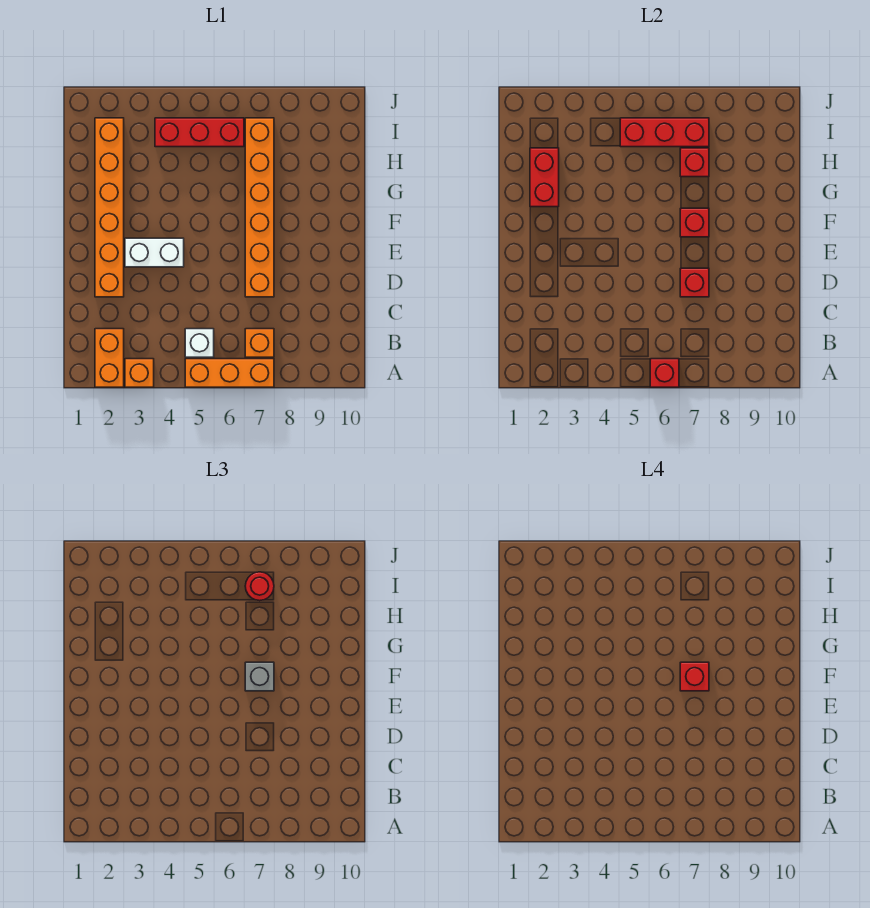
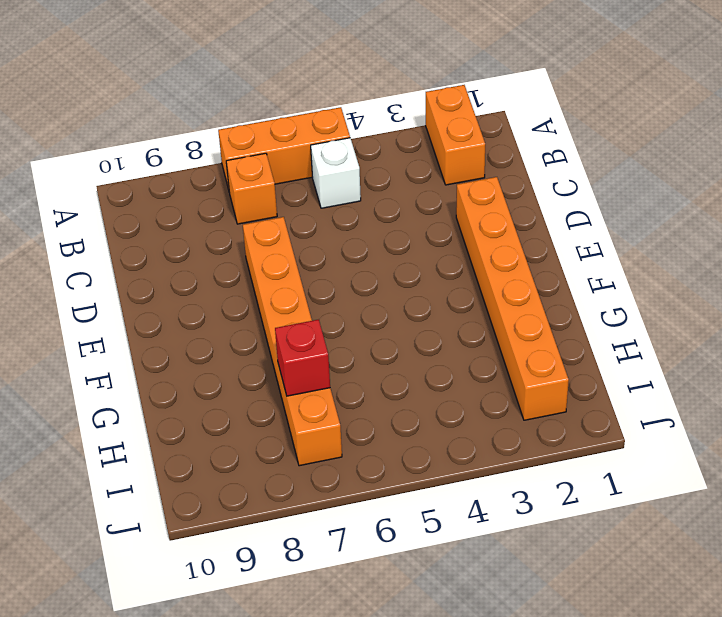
none -> orange brick A3 level 1
none -> white brick E3:E4 level 1
none -> red brick I4:I6 level 1

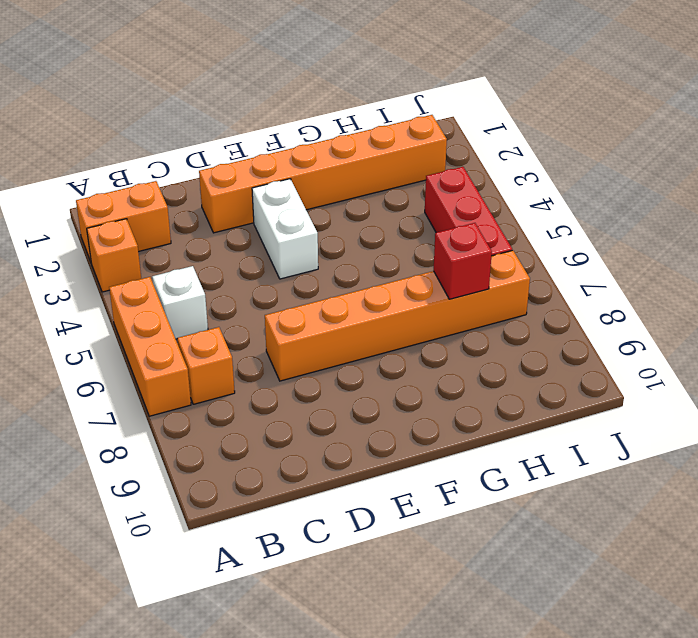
none -> red brick A6 level 2
none -> red brick D7 level 2
none -> red brick F7 level 2

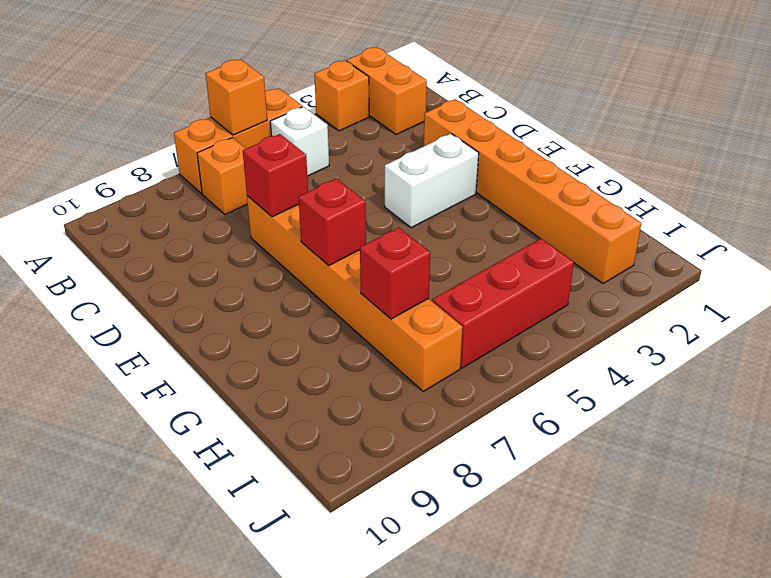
orange brick A6 level 2 -> red brick A6 level 2
none -> red brick G2:H2 level 2
none -> red brick I5:I7 level 2
none -> grey brick F7 level 3

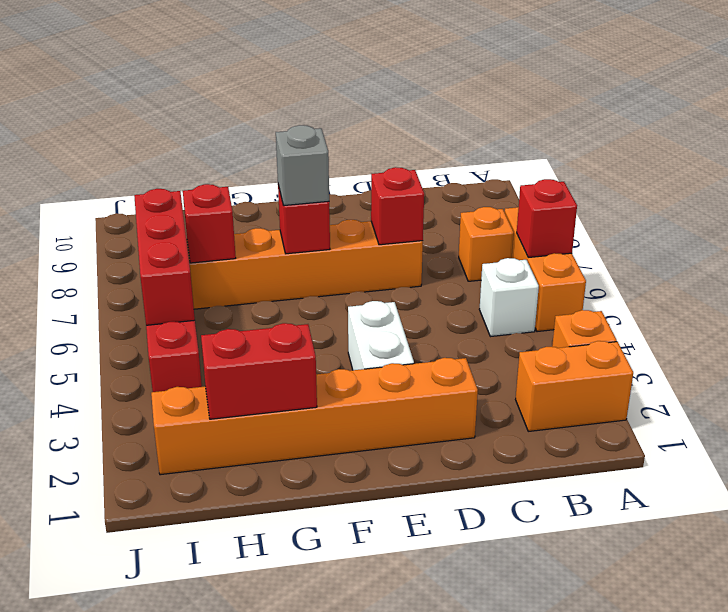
none -> red round brick I7 level 3
none -> red brick F7 level 4

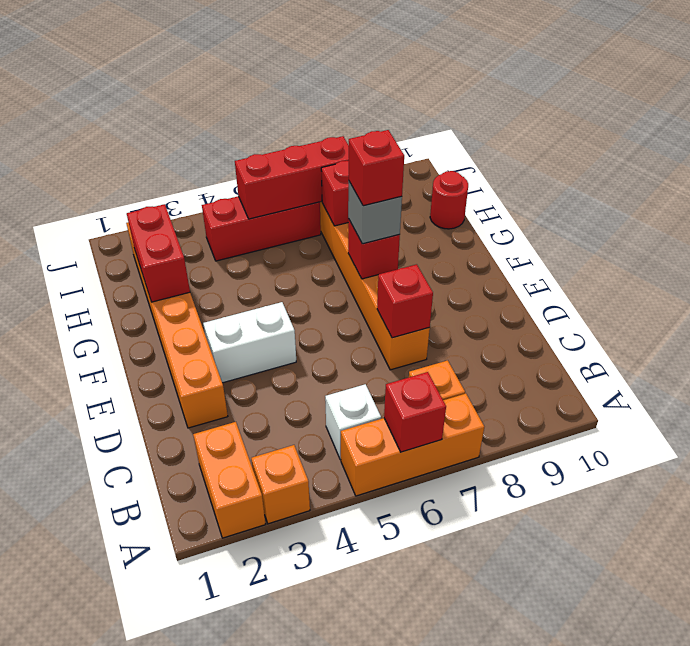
red round brick H10 level 1 -> red round brick I7 level 3

